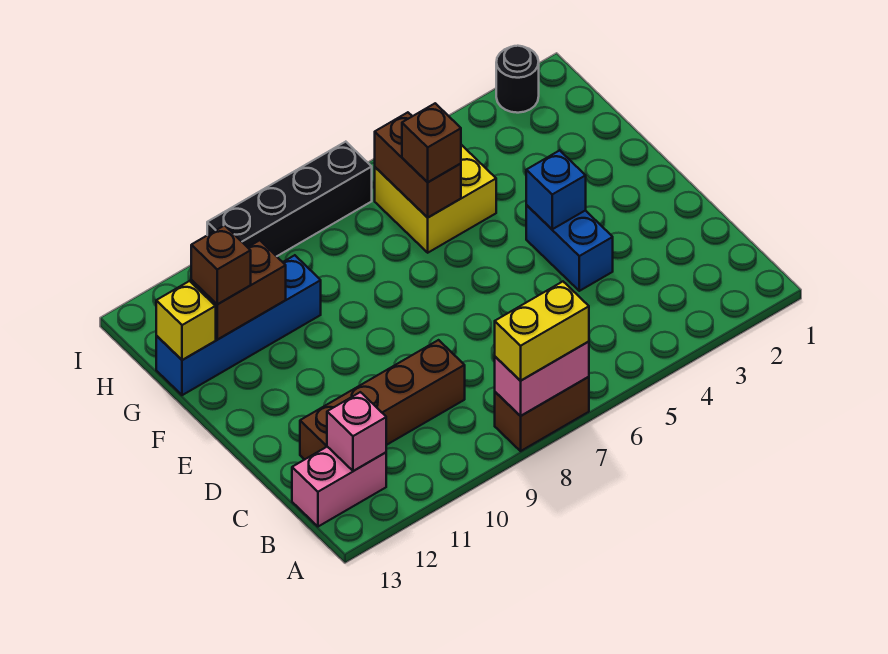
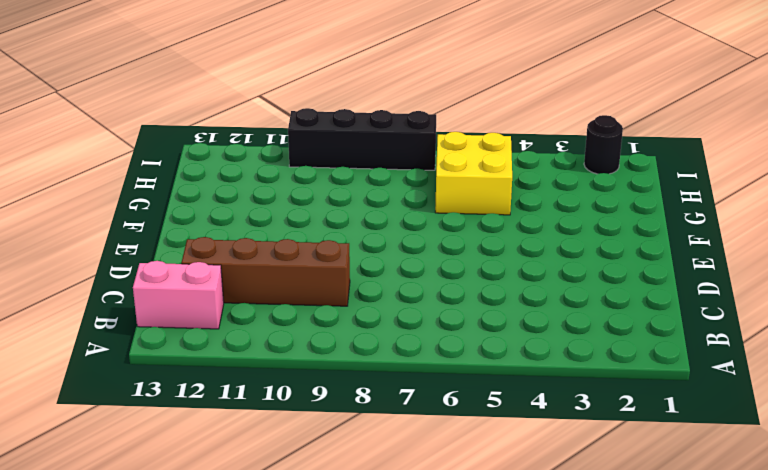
none -> brown brick A7:A8 level 1
none -> blue brick D4:E4 level 1
none -> blue brick G10:G13 level 1

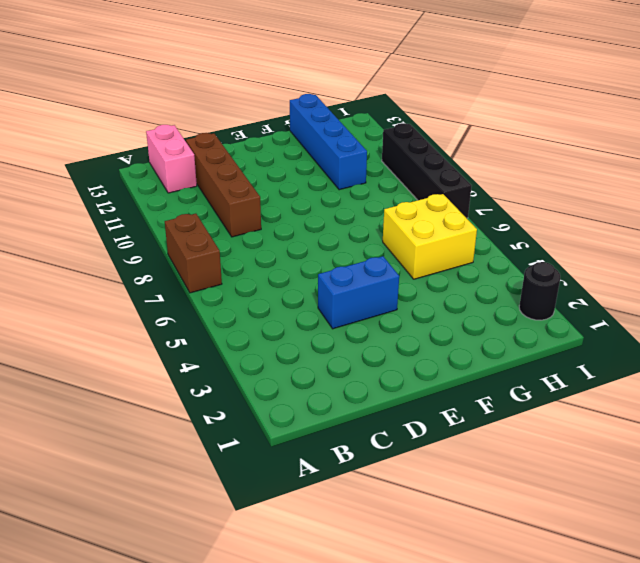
none -> pink brick A7:A8 level 2
none -> pink brick B12 level 2
none -> blue brick E4 level 2

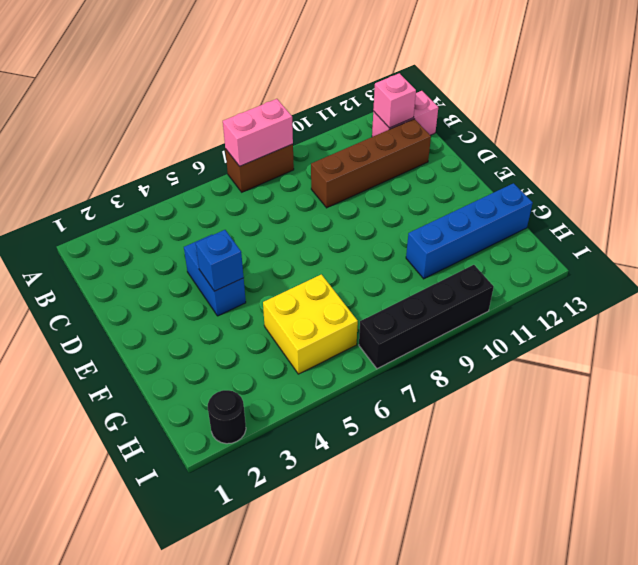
none -> brown brick G6:H6 level 2
none -> brown brick G11:G12 level 2
none -> yellow brick G13 level 2

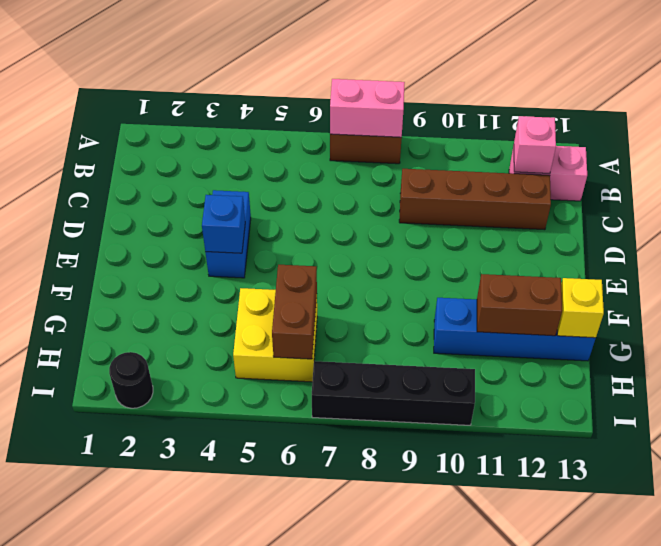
none -> yellow brick A7:A8 level 3
none -> brown brick G6 level 3
none -> brown brick G12 level 3

